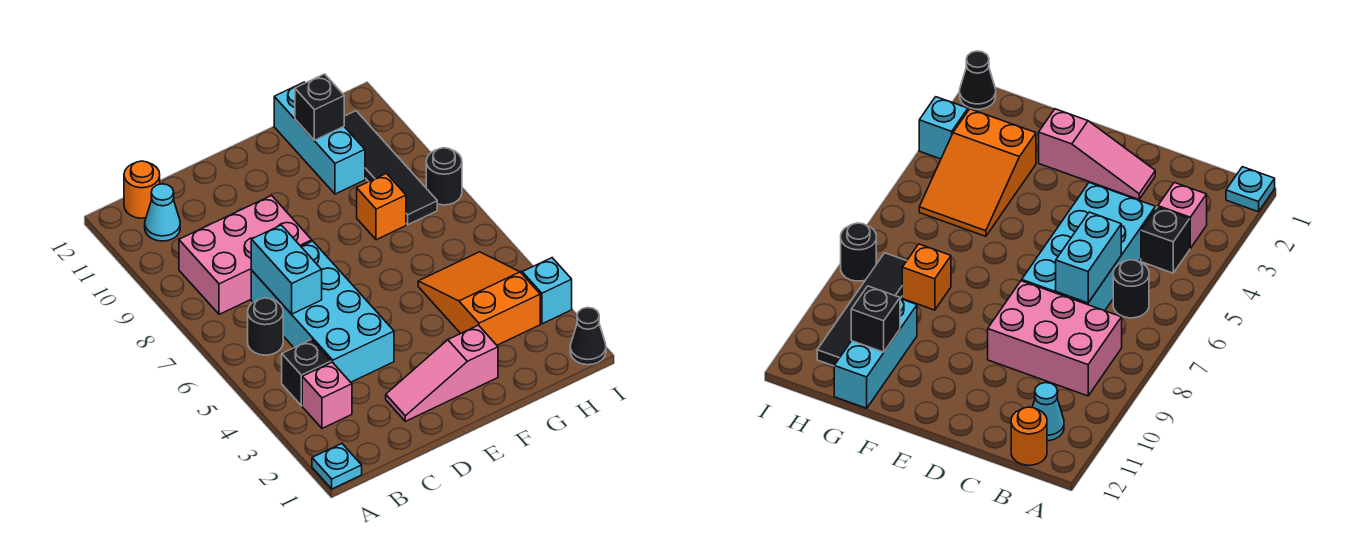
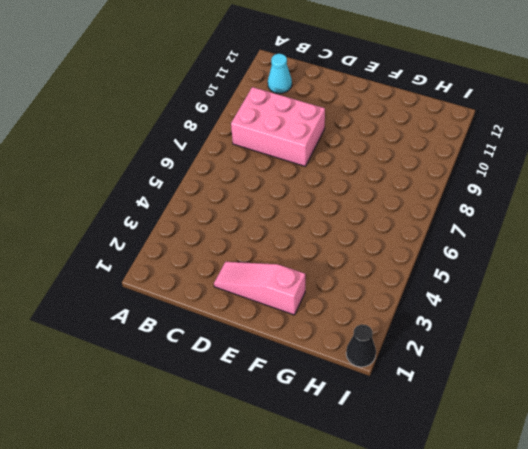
none -> cyan plate A1 level 1
none -> pink brick B3 level 1
none -> black brick B4 level 1

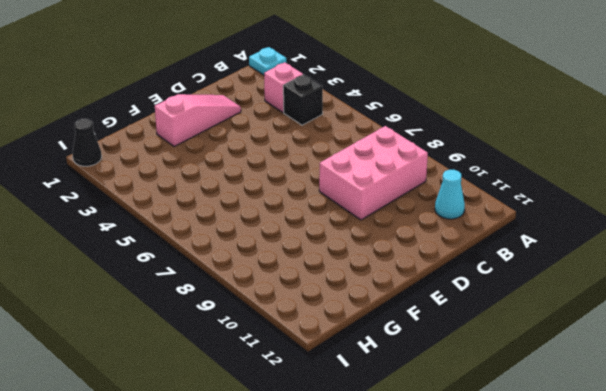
none -> black round brick B6 level 1
none -> orange round brick B12 level 1
none -> cyan brick C4:D7 level 1

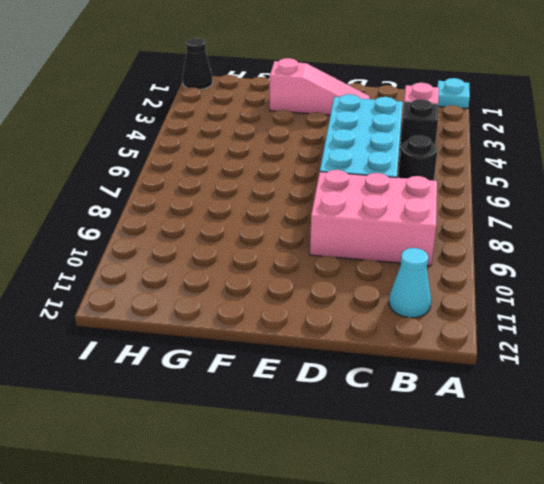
none -> orange round brick B12 level 1
none -> orange slope G3:H5 level 1 top 3
none -> orange brick G8 level 1

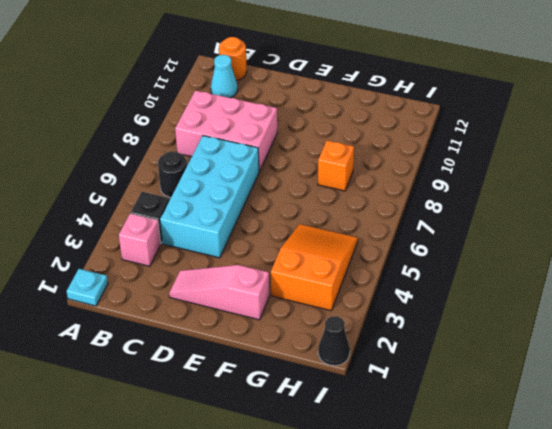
none -> cyan brick G10:G12 level 1
none -> black tile H8:H11 level 1
none -> cyan brick I3 level 1

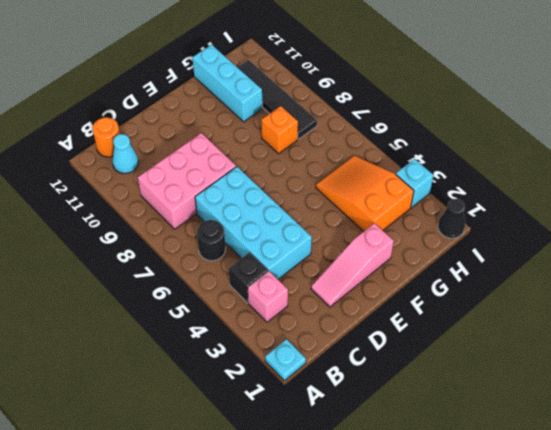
none -> black round brick I8 level 1
none -> cyan brick C6:C7 level 2
none -> black brick G11 level 2

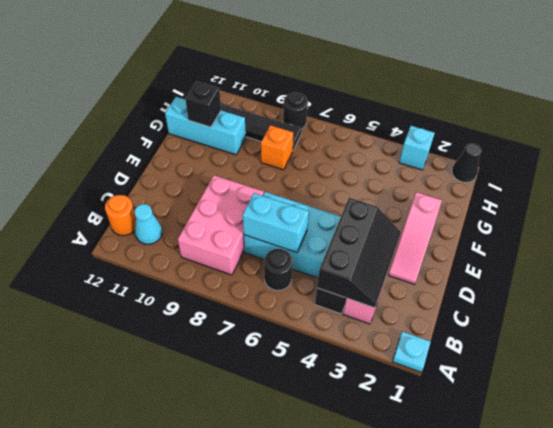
black slope B3:D4 level 2 top 4 -> none
none -> orange slope G3:H5 level 1 top 3

